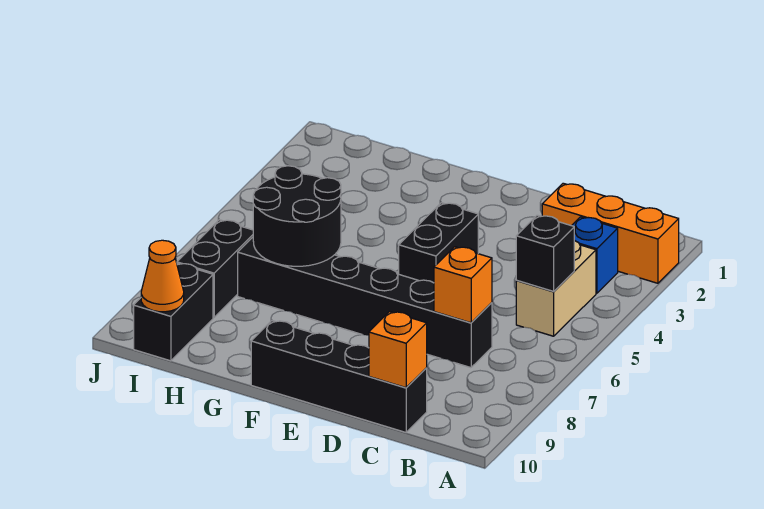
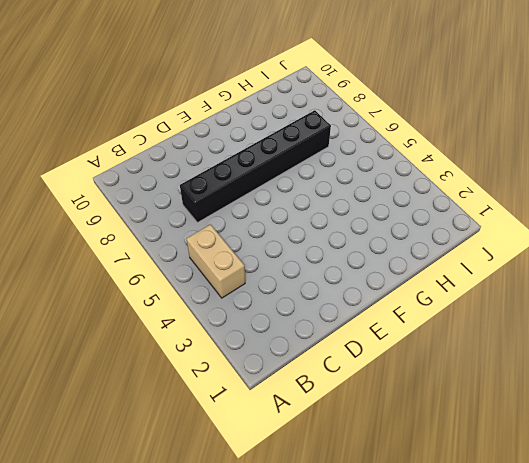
none -> orange brick A2:C2 level 1
none -> blue brick B3 level 1
none -> black brick C10:F10 level 1

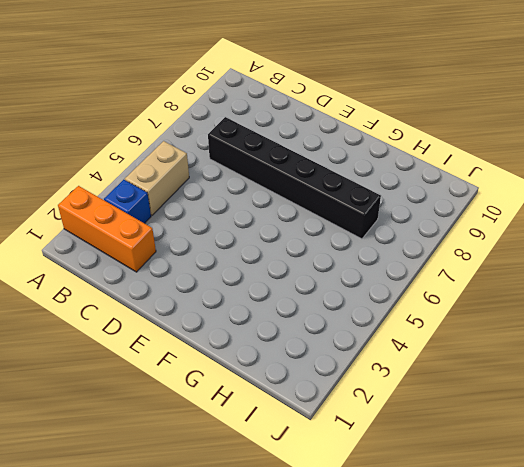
none -> black brick C10:F10 level 1
none -> black brick E4:E5 level 1
none -> black brick I7:I8 level 1

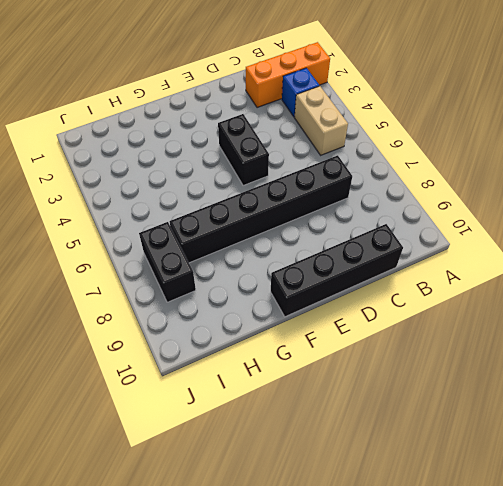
none -> black brick I9:I10 level 1
none -> black brick B5 level 2
none -> orange brick C7 level 2

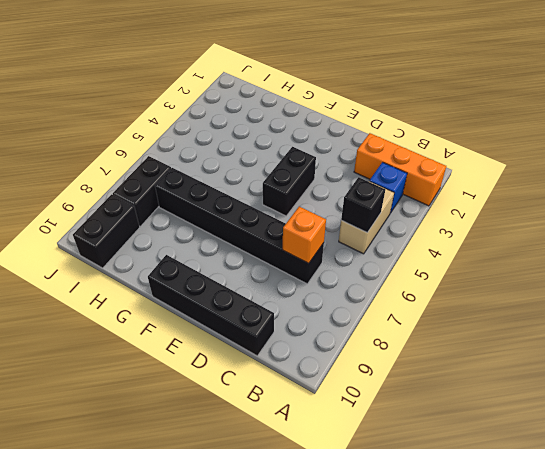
none -> orange brick C10 level 2
none -> black round brick G6:H7 level 2
none -> orange cone I10 level 2

